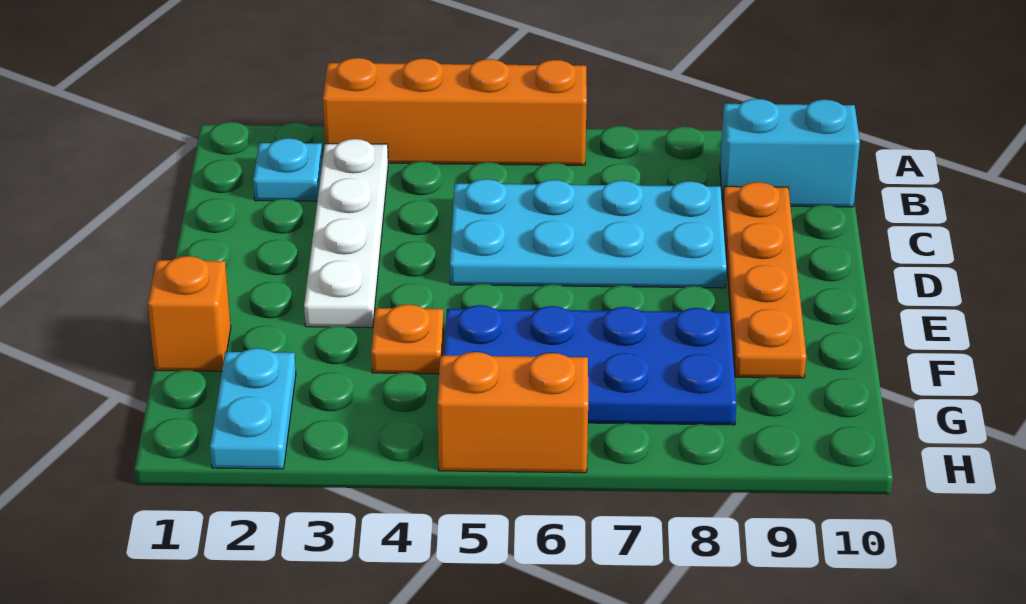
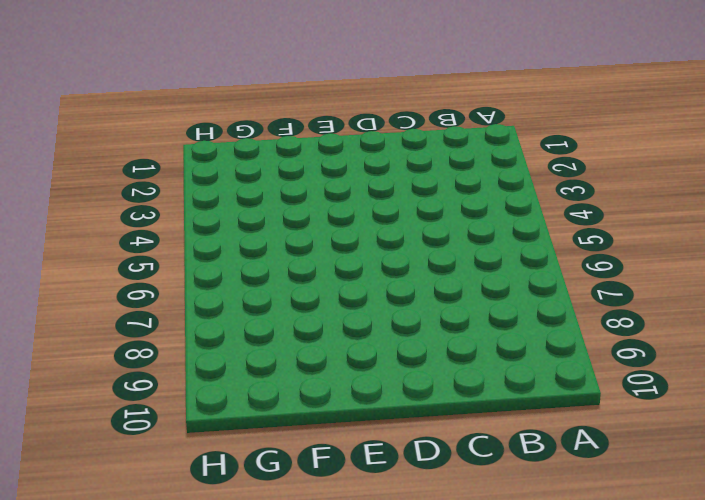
none -> orange brick A3:A6 level 1
none -> cyan plate B2 level 1

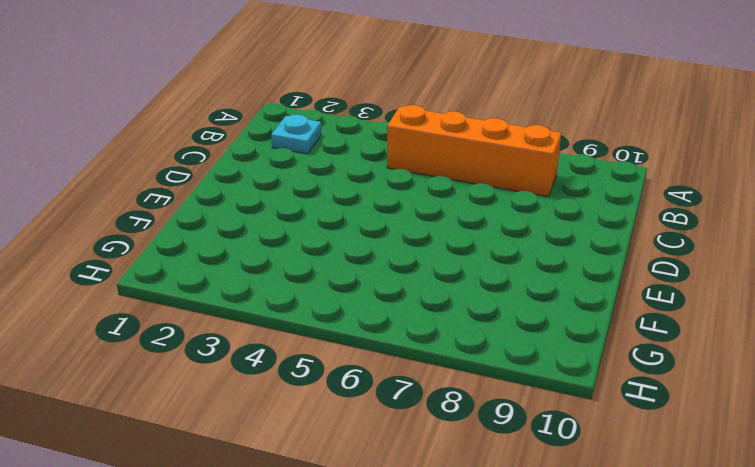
orange brick B5:B8 level 1 -> orange brick A3:A6 level 1
none -> white plate B3:E3 level 1
none -> cyan brick B9:B10 level 1

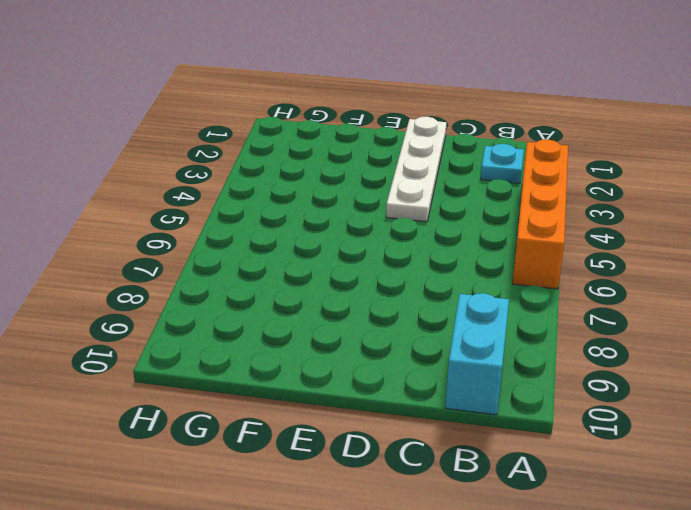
white plate D1:D4 level 1 -> white plate B3:E3 level 1
none -> cyan plate C5:D8 level 1
none -> orange plate C9:F9 level 1

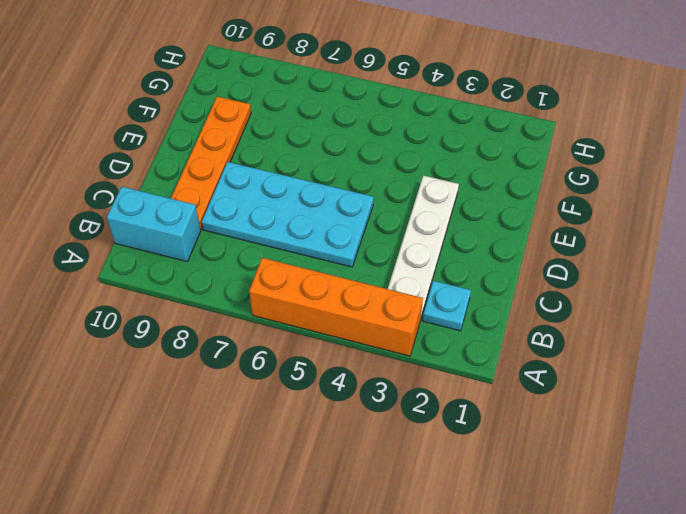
none -> orange brick F1 level 1
none -> orange plate F4 level 1

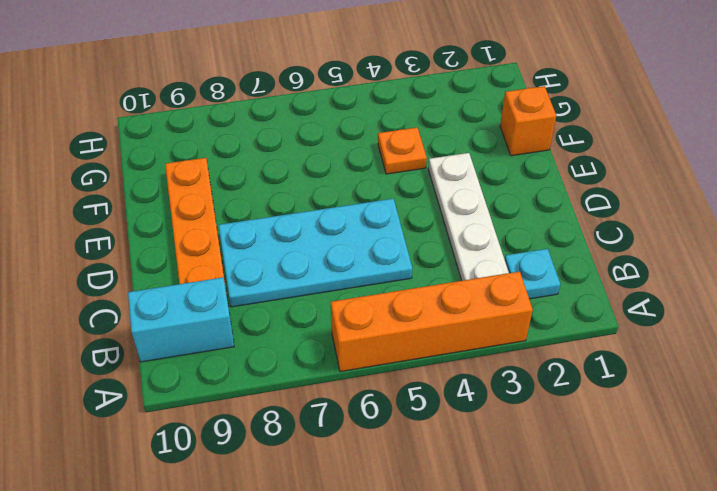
none -> blue plate F5:G8 level 1
none -> cyan plate G2:H2 level 1

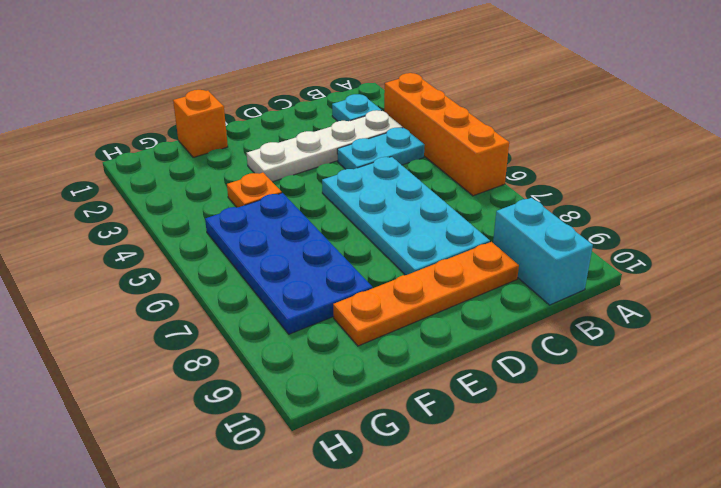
cyan plate B4:C4 level 1 -> cyan plate G2:H2 level 1
none -> orange brick H5:H6 level 1

